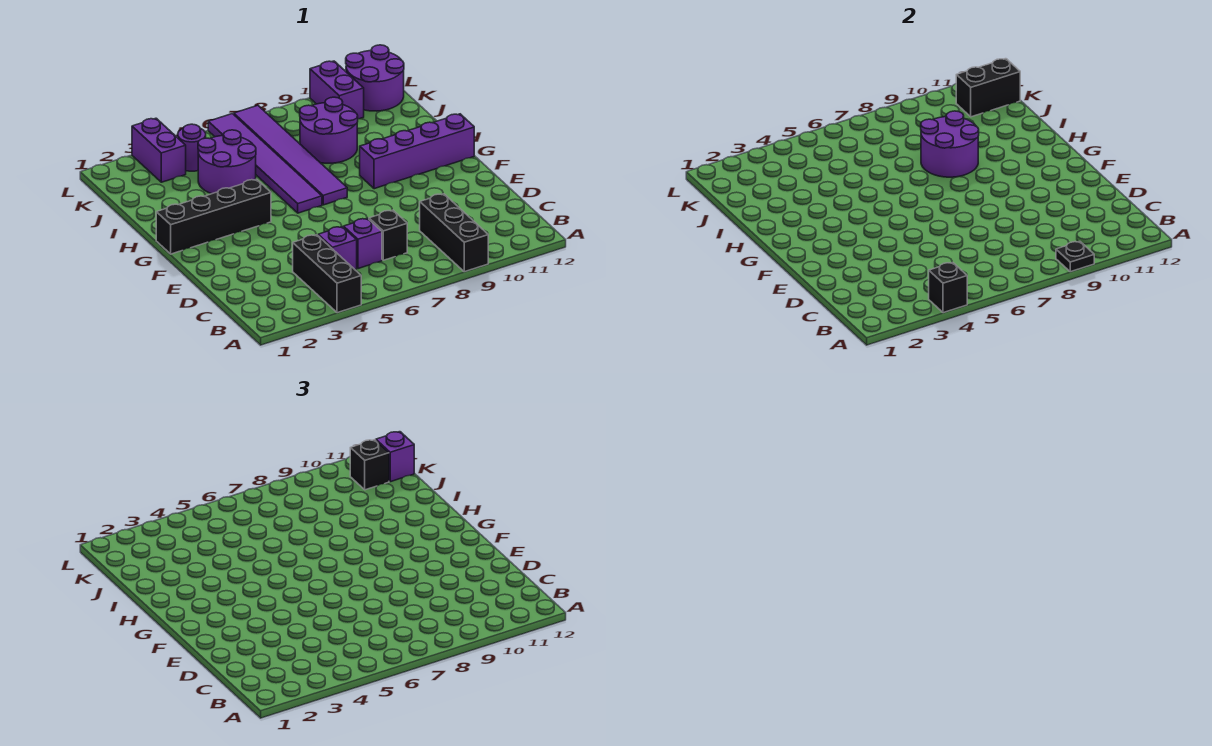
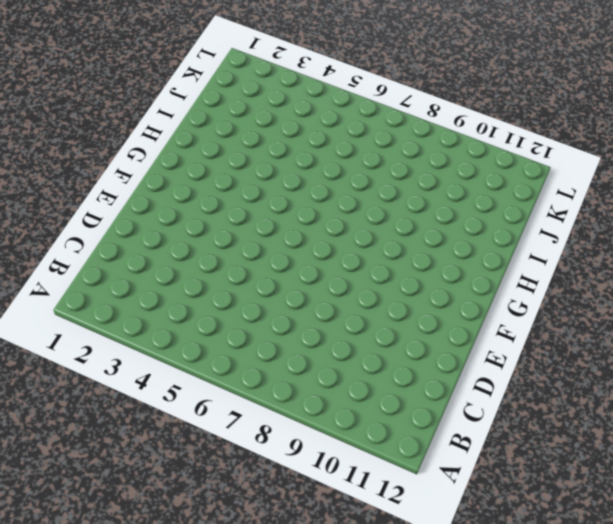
none -> black brick A4:C4 level 1
none -> black brick A9:C9 level 1
none -> purple brick C5 level 1

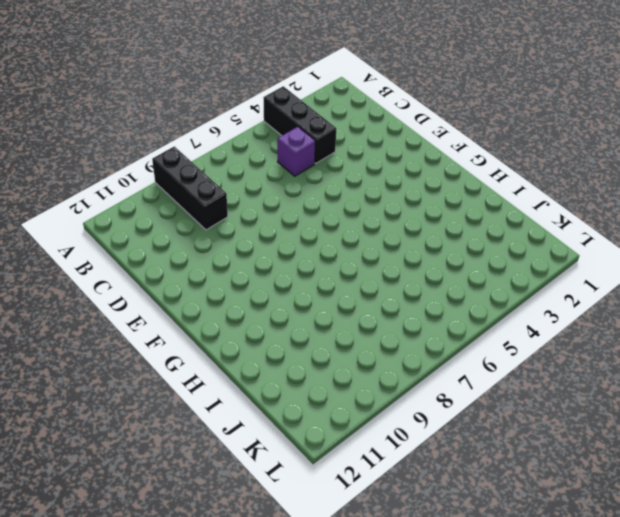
none -> purple brick C6 level 1
none -> black brick C7 level 1
none -> black brick G1:G4 level 1

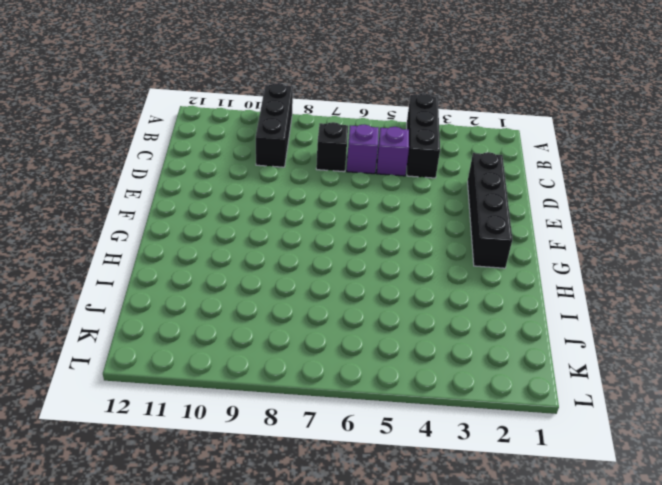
black brick D2:G2 level 1 -> black brick G1:G4 level 1
none -> purple tile G6:L6 level 1
none -> purple tile G7:L7 level 1
none -> purple brick G9:G12 level 1

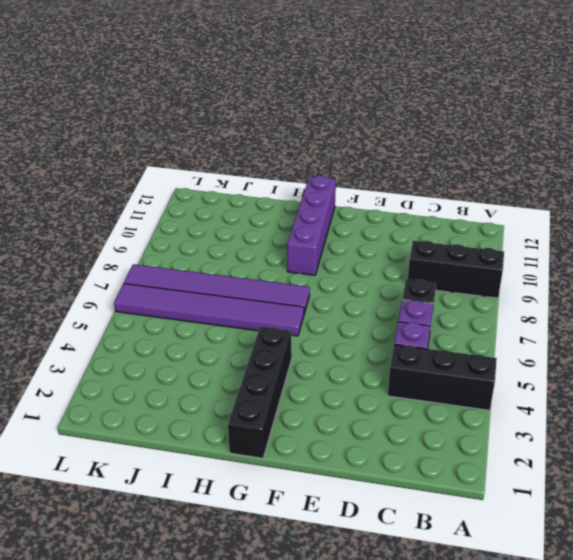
none -> purple round brick I4:J5 level 1
none -> purple round brick I8:J9 level 1
none -> purple brick K3:L3 level 1

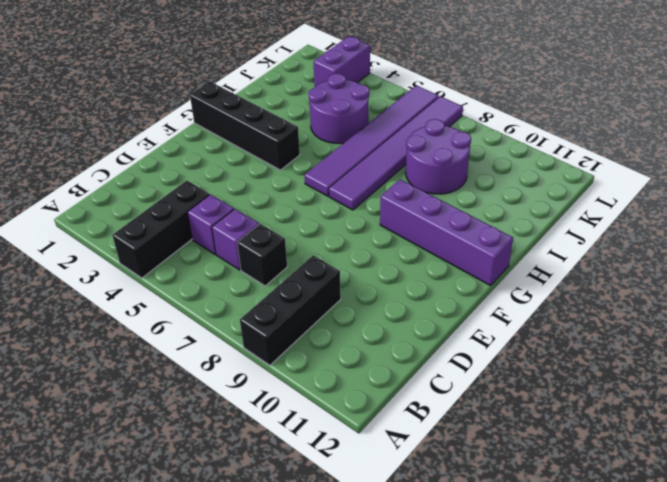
none -> purple round brick K4 level 1
none -> purple brick K10:L10 level 1
none -> purple round brick K11:L12 level 1

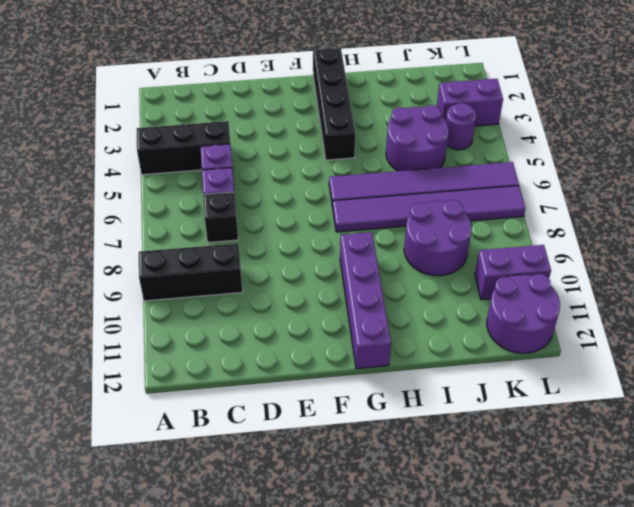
none -> black brick A4 level 2
none -> black plate A9 level 2
none -> purple round brick H8:I9 level 2

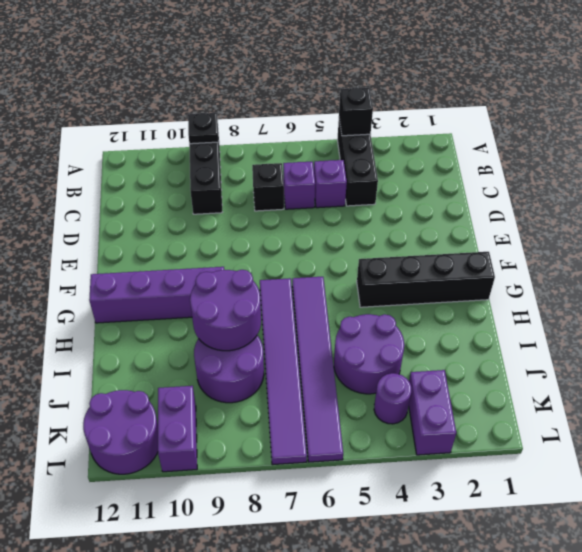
none -> black brick K11:K12 level 2
none -> black brick K11 level 3
none -> purple brick K12 level 3

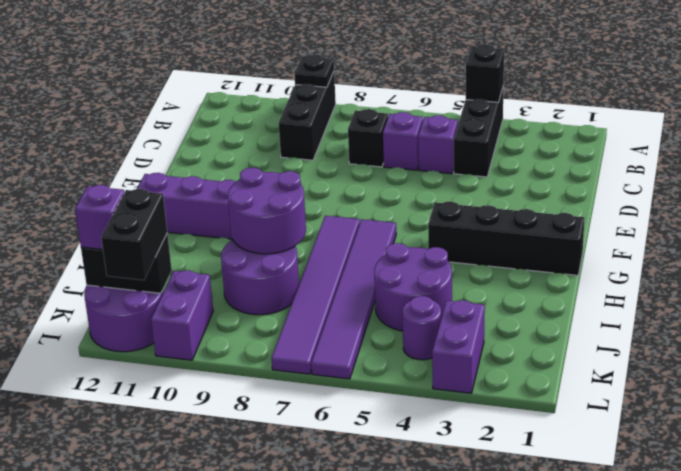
black brick K11:L11 level 3 -> black brick K11 level 3

